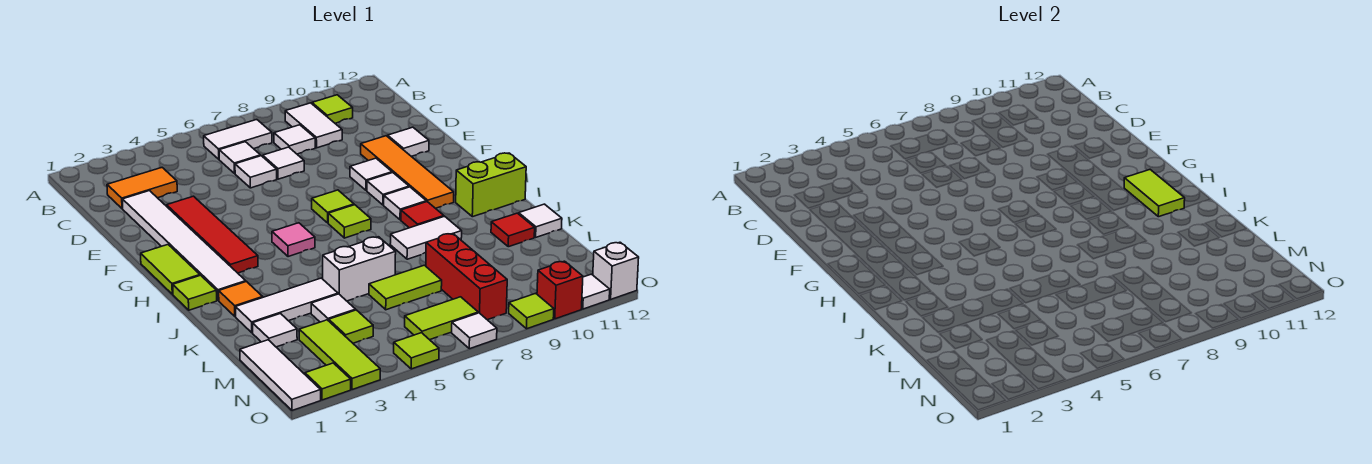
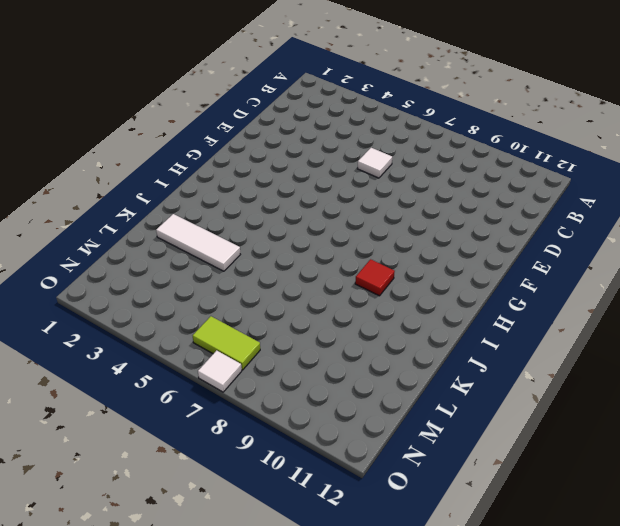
none -> white tile B6:B7 level 1
none -> white tile B9:C9 level 1
none -> lime tile B10 level 1
none -> orange tile C2:C3 level 1

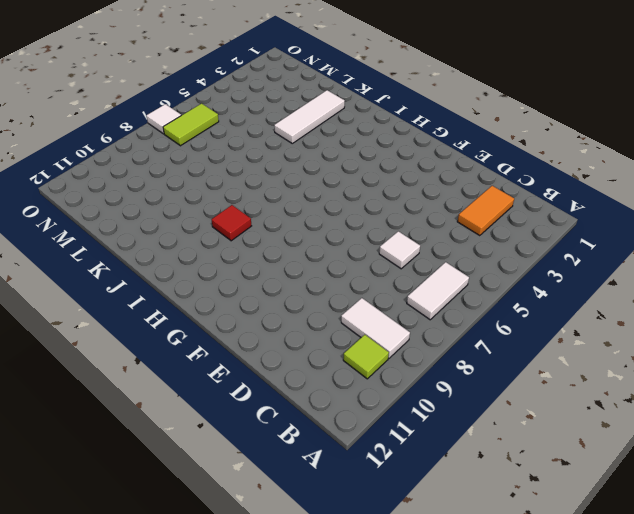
none -> white tile C6 level 1
none -> white tile C8 level 1
none -> white tile D2:I2 level 1
none -> white tile D7 level 1

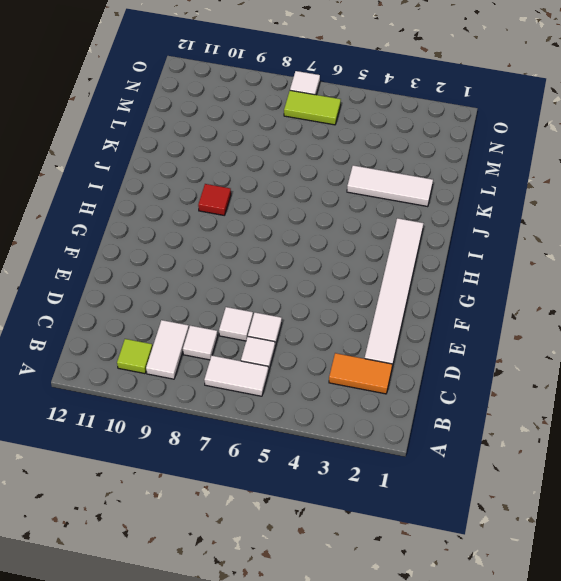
none -> red tile E3:H3 level 1
none -> orange tile E10:H10 level 1
none -> white tile E11 level 1
none -> white tile F9 level 1

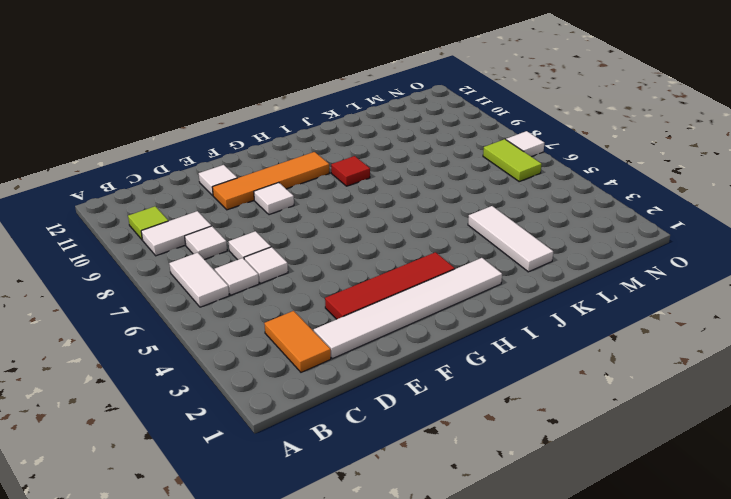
none -> lime tile G1:H1 level 1
none -> lime tile G7 level 1
none -> white tile G9 level 1
none -> pink tile H5 level 1

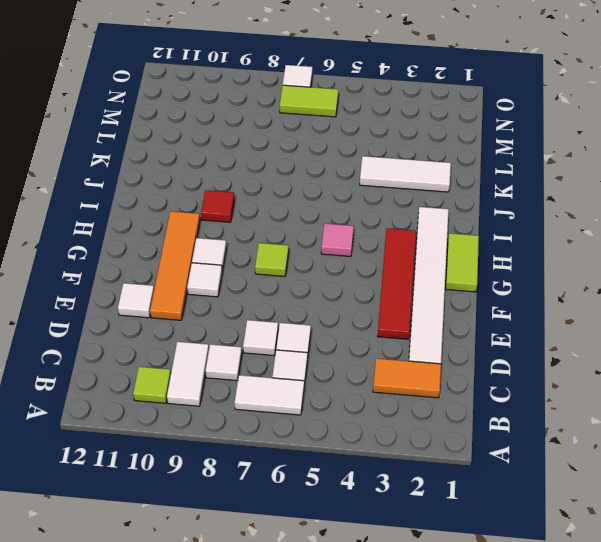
none -> lime tile H7 level 1
none -> white tile H9 level 1
none -> lime tile I1 level 1
none -> lime brick I11:I12 level 1

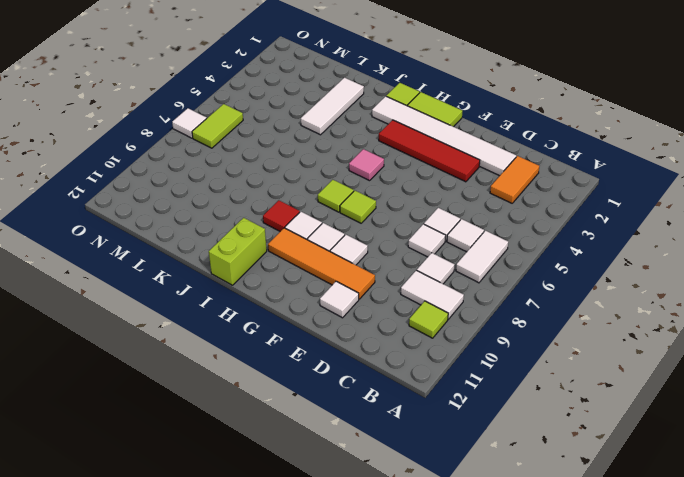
none -> orange tile J2 level 1
none -> white tile J8:J9 level 1
none -> white brick K5:K6 level 1
none -> red tile K11 level 1

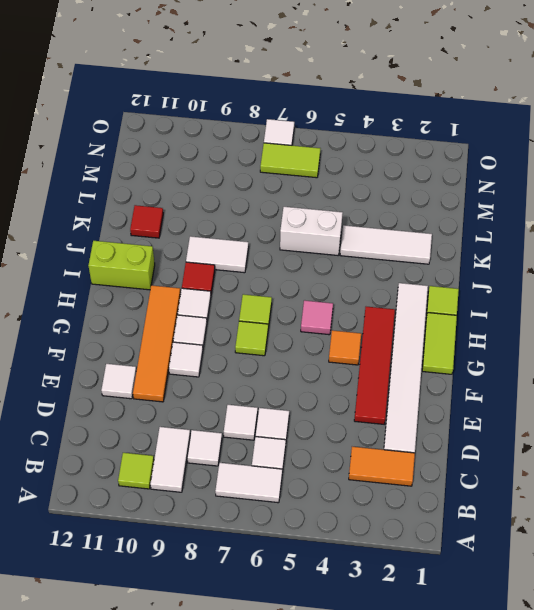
orange tile G4 level 1 -> orange tile J2 level 1
none -> white tile K12 level 1
none -> white tile L2 level 1
none -> white tile L4 level 1
none -> lime tile L6:L7 level 1

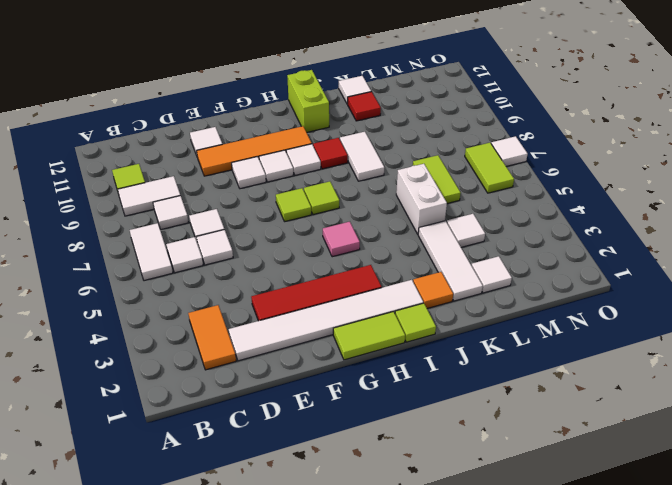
none -> red brick L8:N8 level 1
none -> white tile M1:O1 level 1
none -> lime tile M3:O3 level 1
none -> lime tile M4 level 1

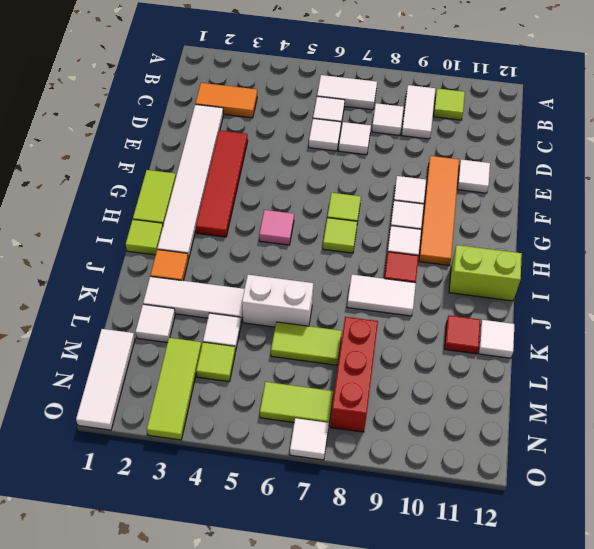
none -> lime tile O2 level 1
none -> lime tile O5 level 1
none -> lime tile O9 level 1
none -> red brick O10 level 1

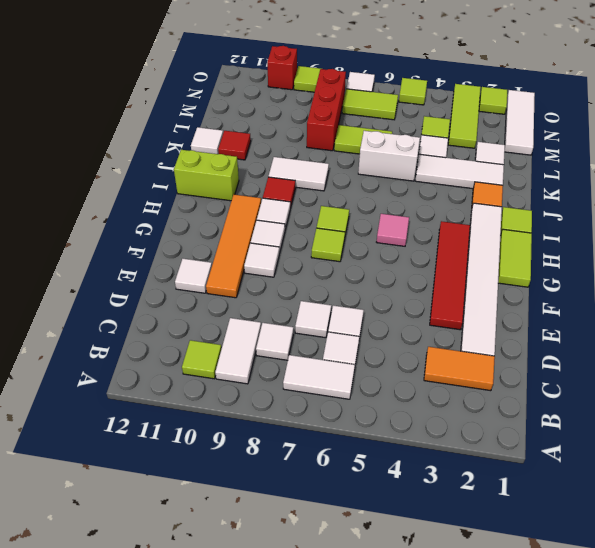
none -> white tile O11 level 1
none -> white brick O12 level 1
none -> lime tile H11:I11 level 2

